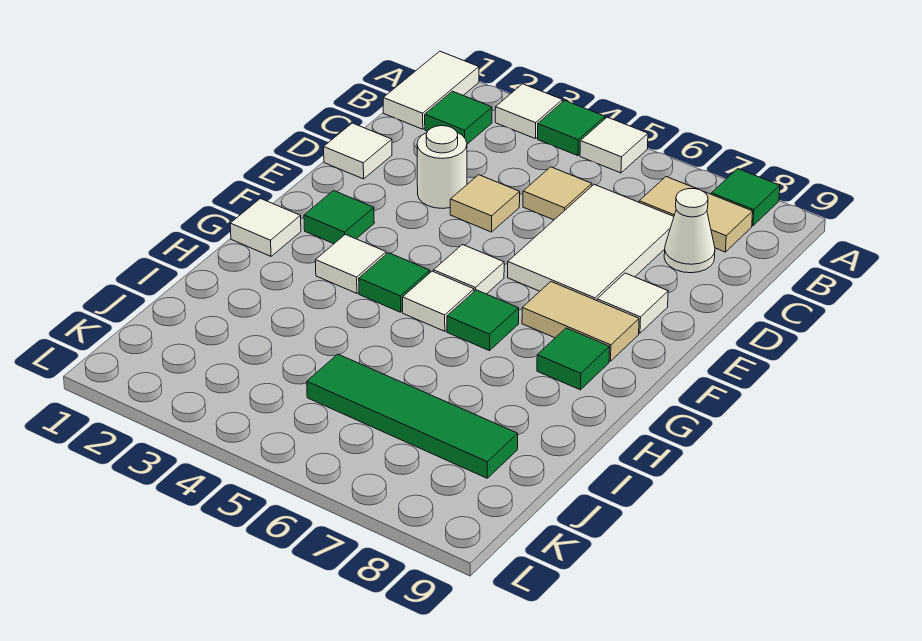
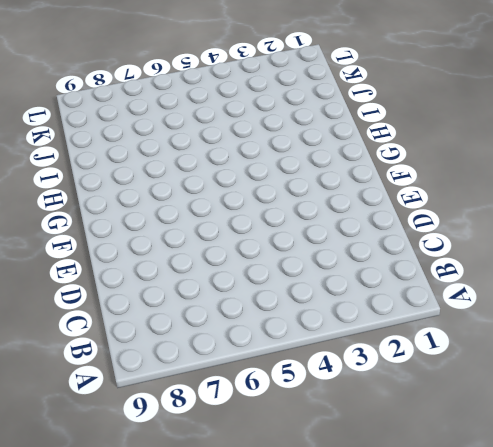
none -> white tile A1:B1 level 1
none -> white tile A3 level 1
none -> green tile A4 level 1

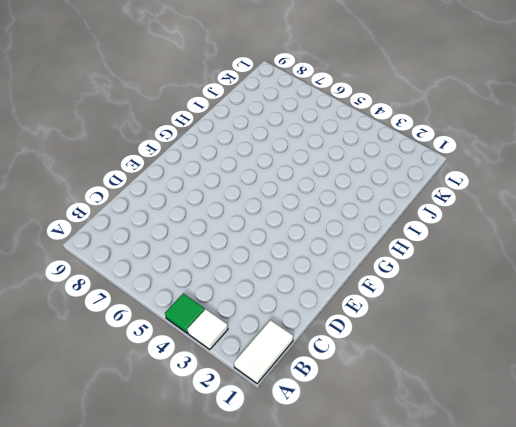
none -> white tile A5 level 1
none -> green tile A8 level 1
none -> green tile B2 level 1

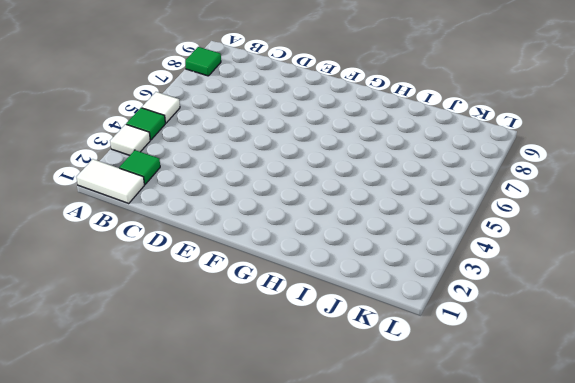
none -> tan tile B7:B8 level 1
none -> tan tile C5 level 1
none -> white tile C6:E7 level 1

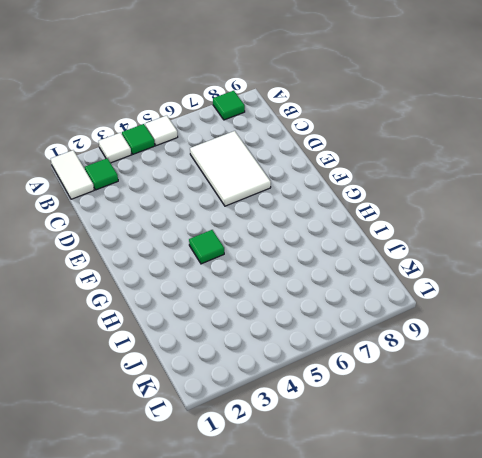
none -> tan tile B7:B8 level 1
none -> tan tile C5 level 1
none -> white cone C8 level 1

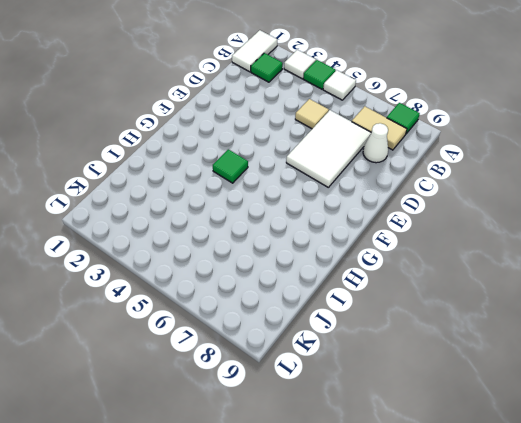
none -> white tile D1 level 1
none -> white round brick D3 level 1
none -> tan tile D4 level 1

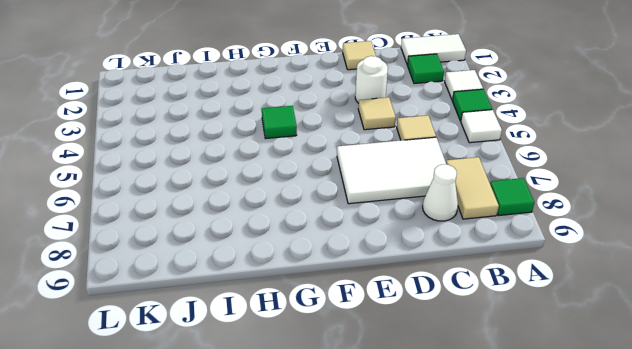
tan tile D1 level 1 -> white tile D1 level 1
none -> white tile E8 level 1
none -> green tile F2 level 1
none -> white tile F5 level 1

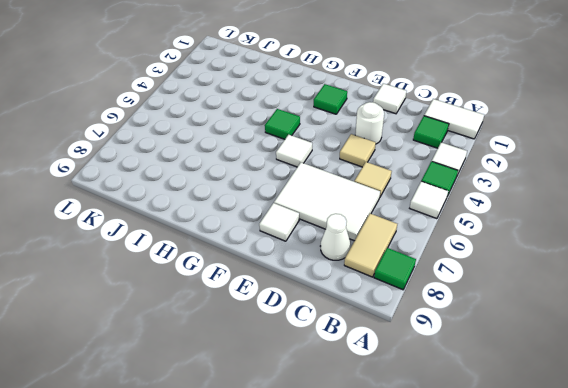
none -> tan tile F7:F8 level 1
none -> white tile G1 level 1
none -> white tile G3 level 1

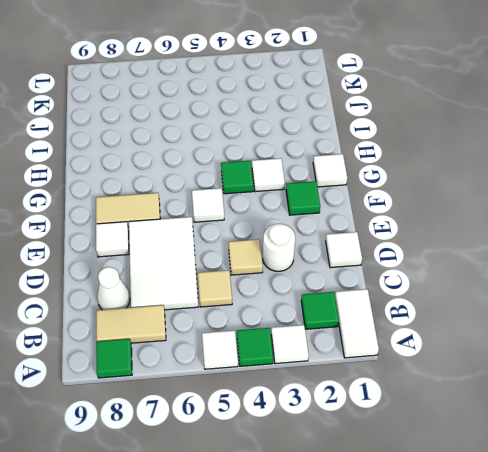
none -> white tile G5 level 1
none -> green tile G6 level 1
none -> green tile G8 level 1

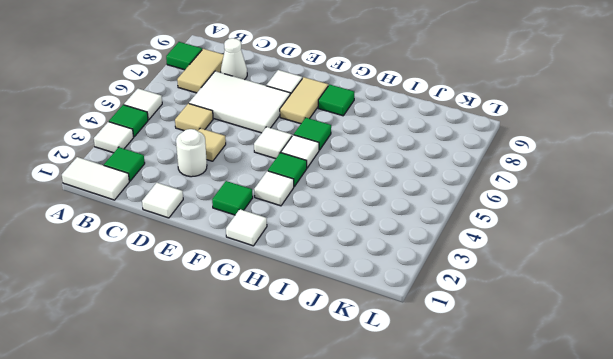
none -> green tile J5:J8 level 1

